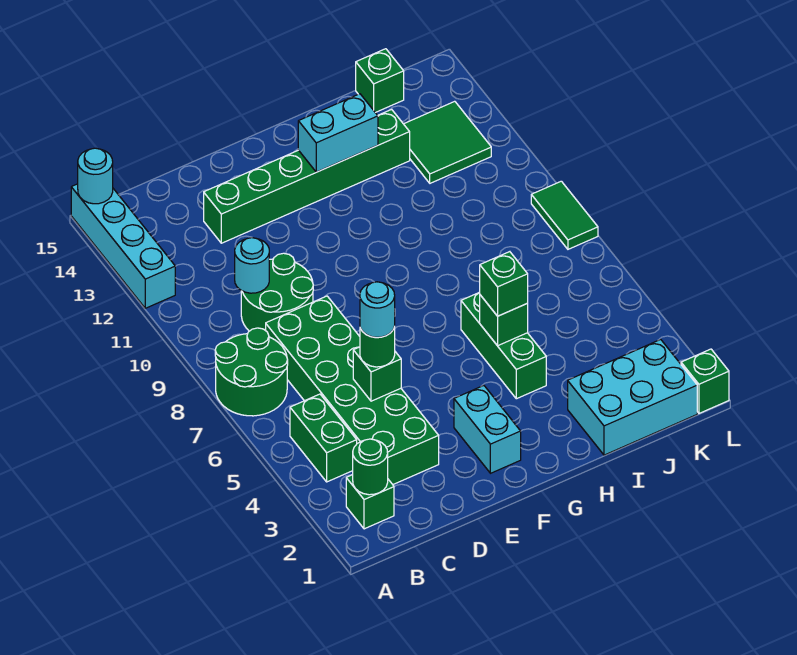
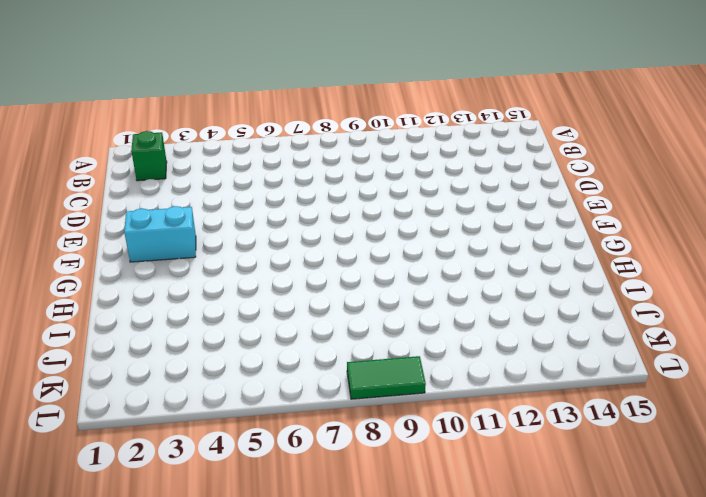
none -> green round brick A7:B8 level 1
none -> cyan brick A12:A15 level 1
none -> green brick B4:B5 level 1

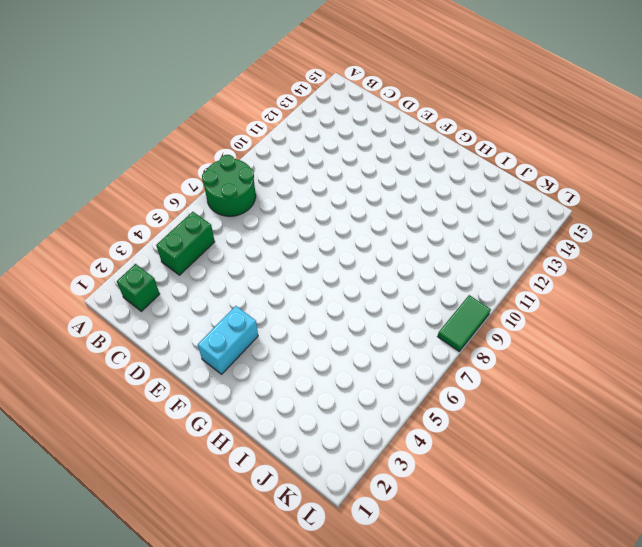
none -> cyan brick A12:A15 level 1
none -> green brick C3:D8 level 1
none -> green round brick C9:D10 level 1

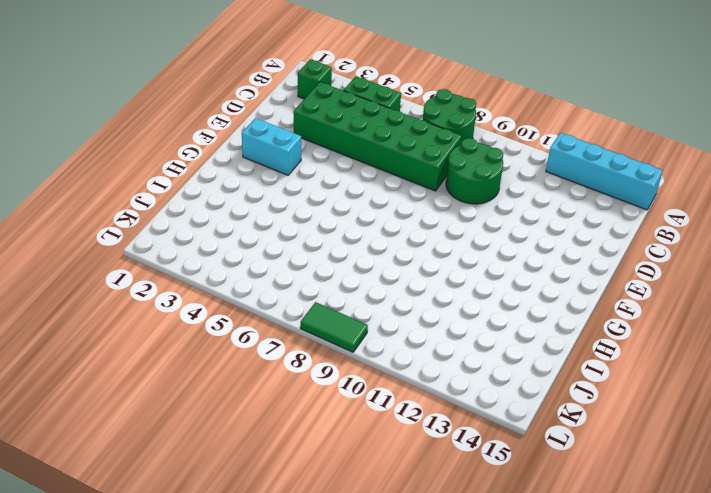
none -> green brick D13:I13 level 1
none -> green brick H4:H6 level 1
none -> cyan brick I1:K2 level 1

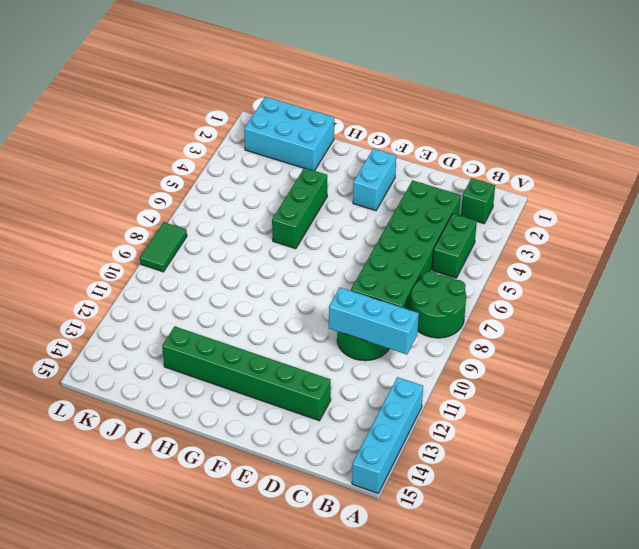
cyan brick B10:D10 level 2 -> cyan round brick C10 level 2
none -> green tile J12:K13 level 1
none -> green brick J15 level 1
none -> green brick L1 level 1

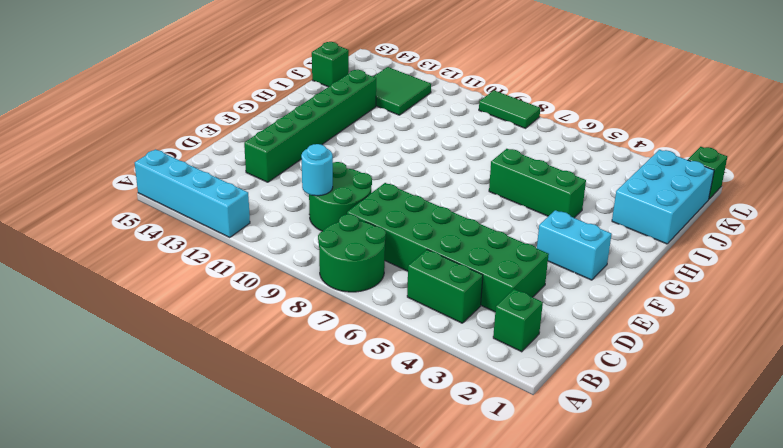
none -> cyan round brick A15 level 2
none -> green round brick B2 level 2
none -> green brick D5 level 2

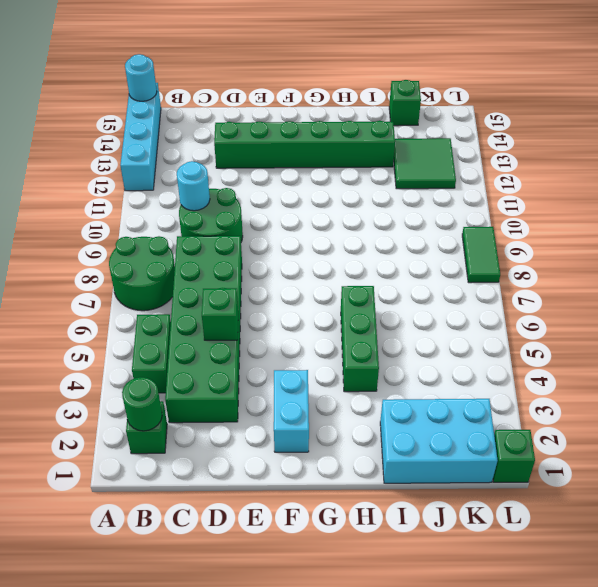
none -> cyan brick G13:H13 level 2
none -> green brick H5 level 2
none -> green round brick D5 level 3

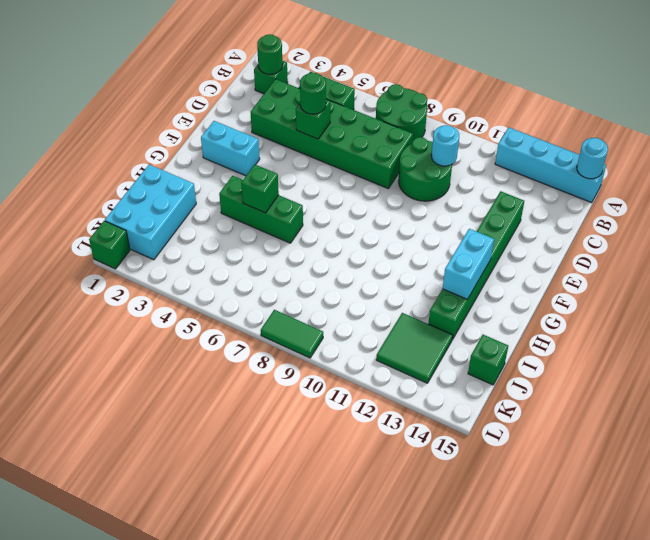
none -> green brick H5 level 3
none -> cyan round brick D5 level 4

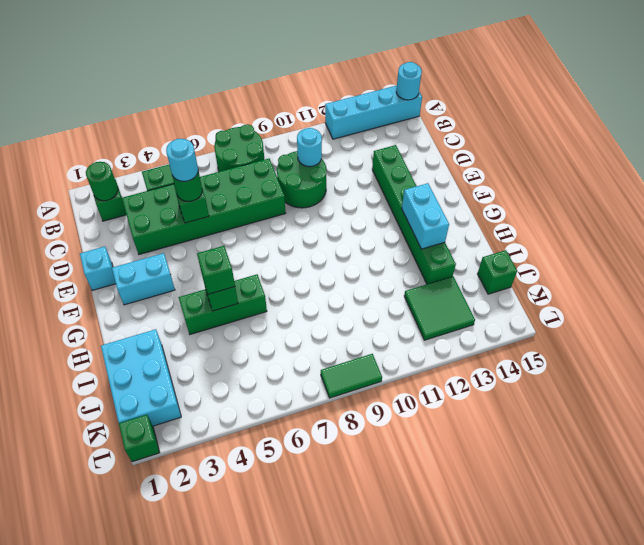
cyan brick E1 level 1 -> none

